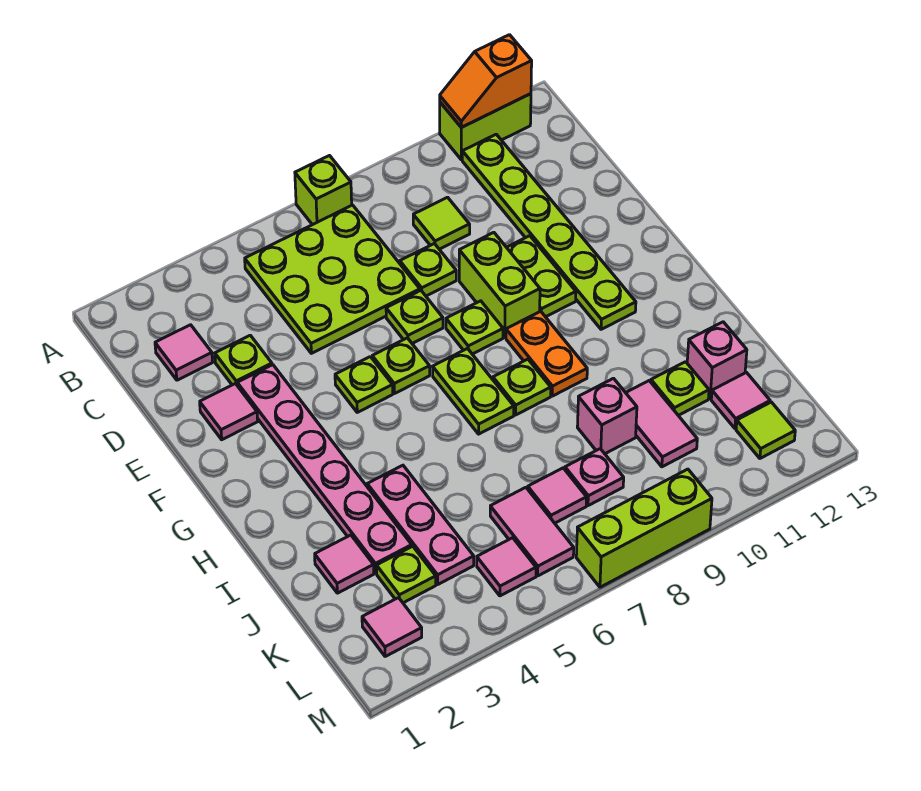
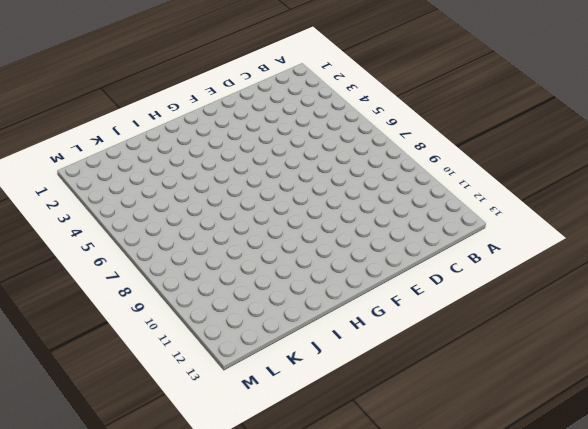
none -> lime brick A7 level 1
none -> lime brick A11:A12 level 1
none -> lime plate B5:D7 level 1
none -> lime plate B11:G11 level 1

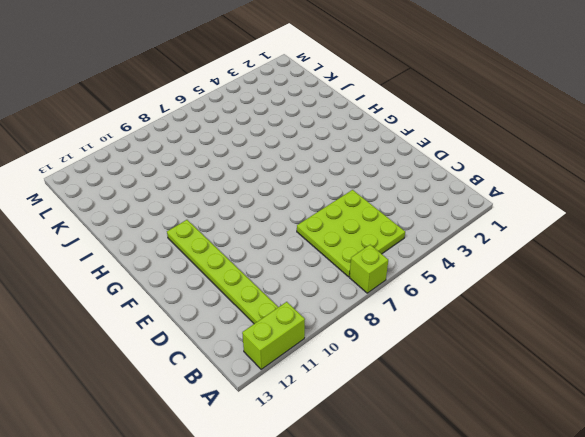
none -> pink tile C2 level 1
none -> lime tile C9 level 1
none -> lime plate D3 level 1
none -> lime plate D8 level 1

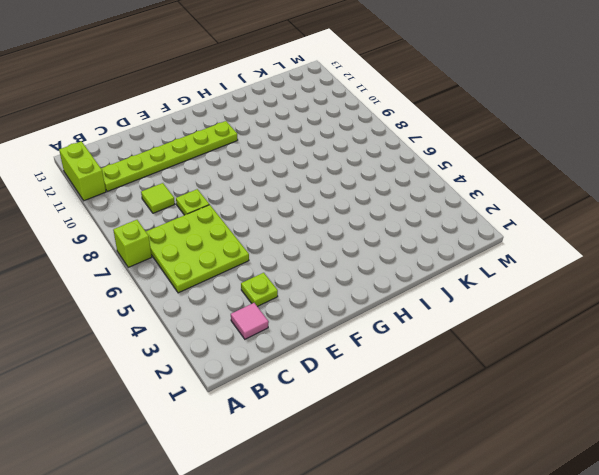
none -> pink tile E2 level 1
none -> pink plate E3:J3 level 1
none -> lime plate E7 level 1
none -> lime brick E9:F9 level 1

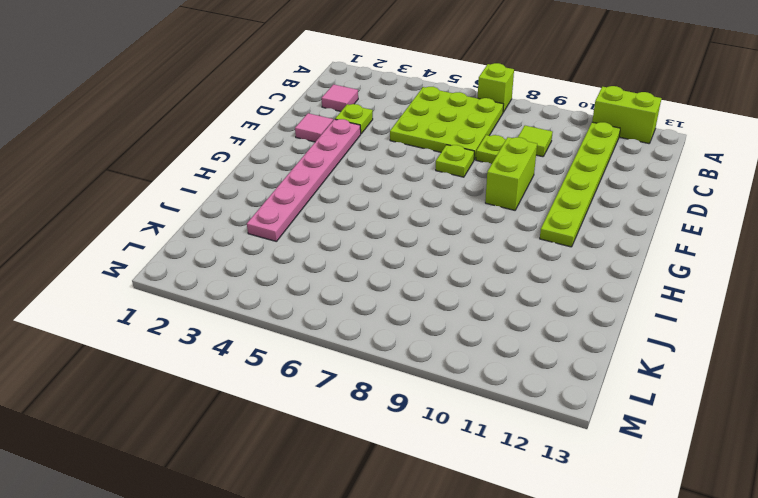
none -> lime plate E10:F10 level 1
none -> lime plate F5 level 1
none -> lime plate F6 level 1
none -> lime plate F8 level 1

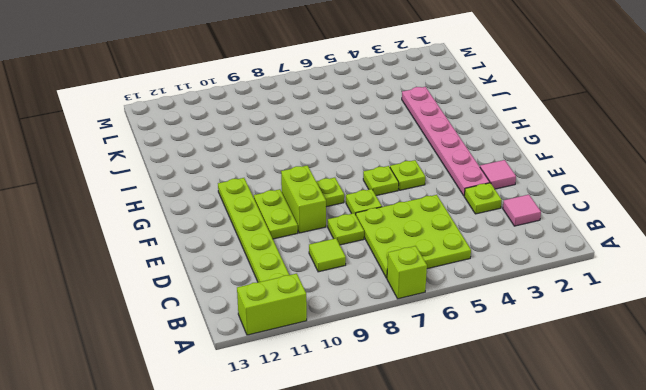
none -> lime plate G7:H7 level 1
none -> orange plate G9:H9 level 1
none -> lime plate H8 level 1
none -> pink plate I4:K4 level 1

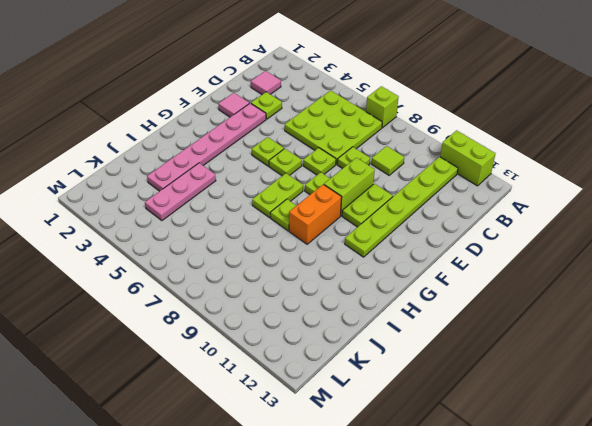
orange brick G9:H9 level 1 -> orange plate G9:H9 level 1
none -> pink tile J2 level 1
none -> pink brick J9 level 1
none -> pink tile J10:K10 level 1
none -> lime plate J11 level 1

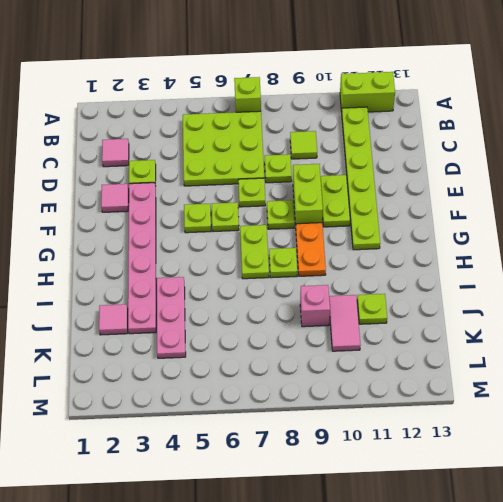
none -> pink brick J12 level 1
none -> lime plate K3 level 1
none -> pink tile K6:L6 level 1
none -> pink tile K7 level 1

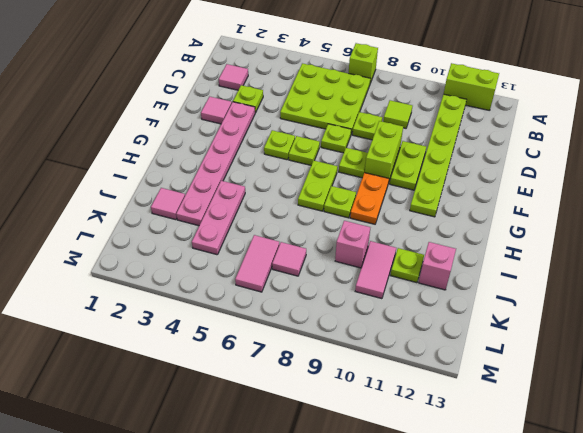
none -> lime plate K3 level 1
none -> pink plate K8 level 1
none -> pink tile K12 level 1
none -> pink tile L2 level 1

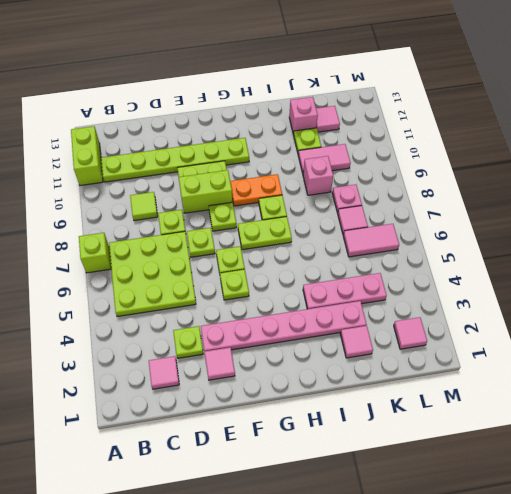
none -> lime plate K3 level 1
none -> pink tile L5 level 1
none -> lime tile L12 level 1
none -> lime brick M7:M9 level 1

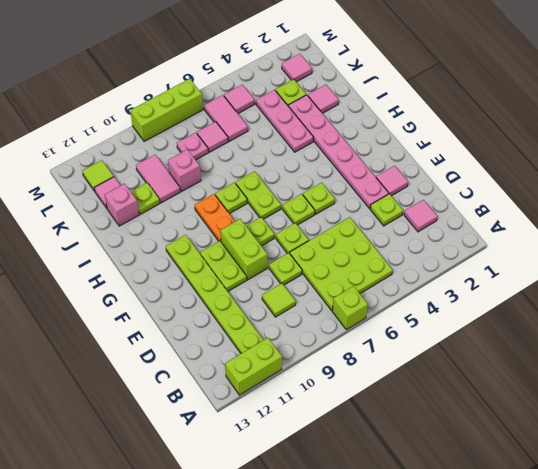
none -> orange slope A11:A12 level 2 top 12

